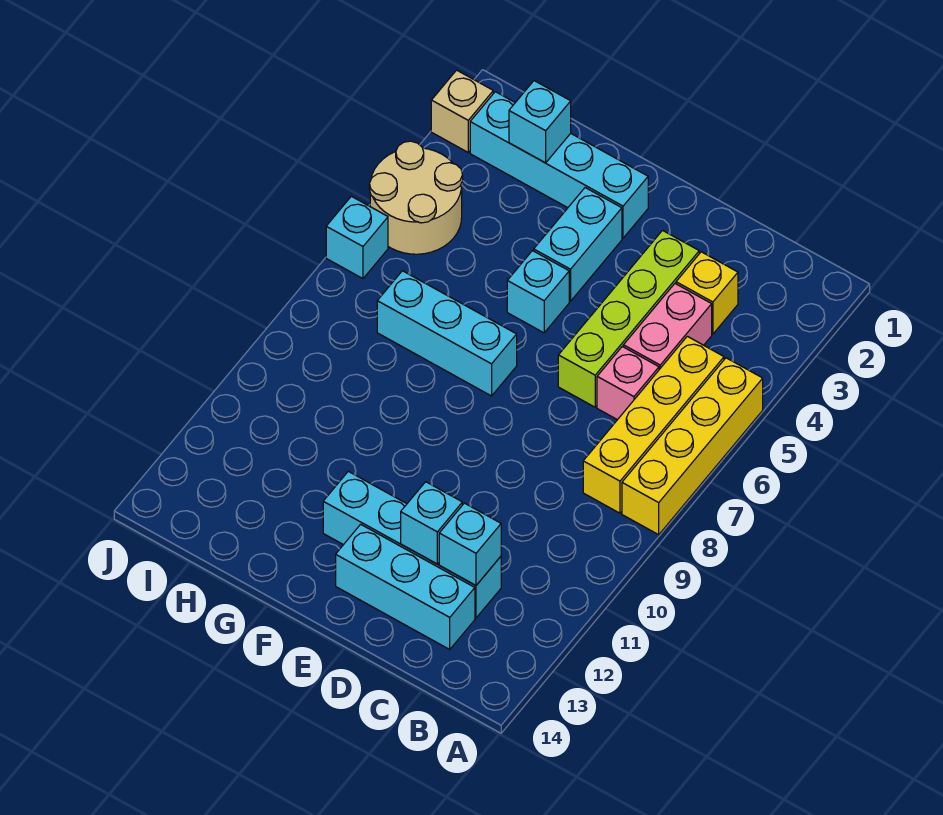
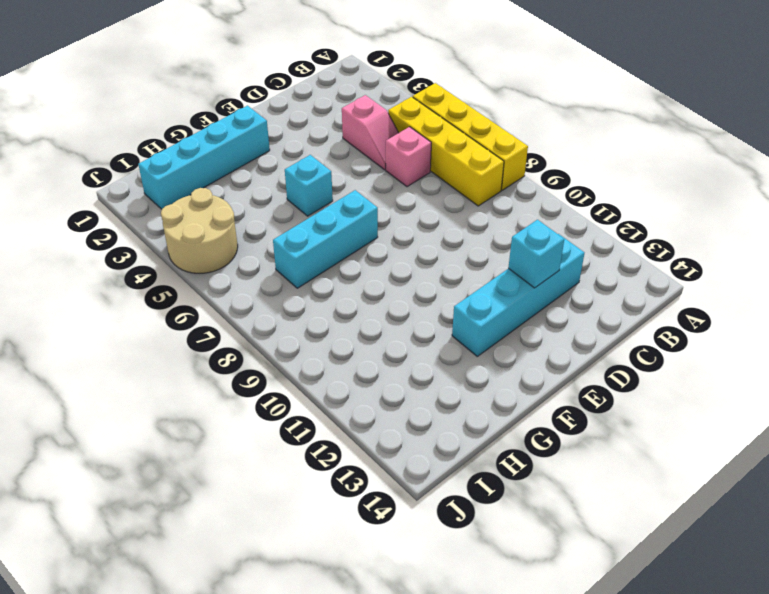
pink slope C4:C5 level 1 top 4 -> pink brick C4:C5 level 1
none -> yellow brick C3 level 1
none -> cyan brick C13:E13 level 1
none -> lime brick D3:D6 level 1

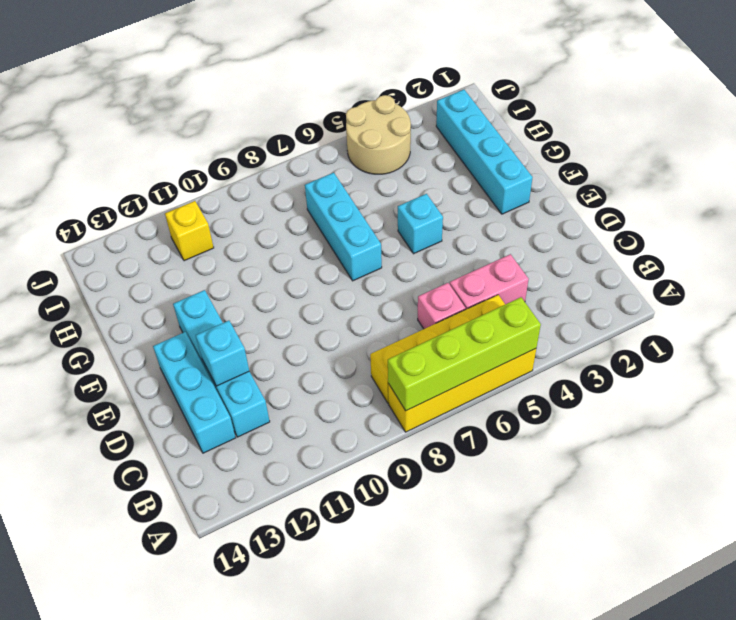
lime brick A5:A8 level 2 -> lime brick D3:D6 level 1
yellow brick I11 level 1 -> yellow brick C3 level 1
none -> cyan brick F3:F4 level 1
none -> tan brick J2 level 1
none -> cyan brick J6 level 1

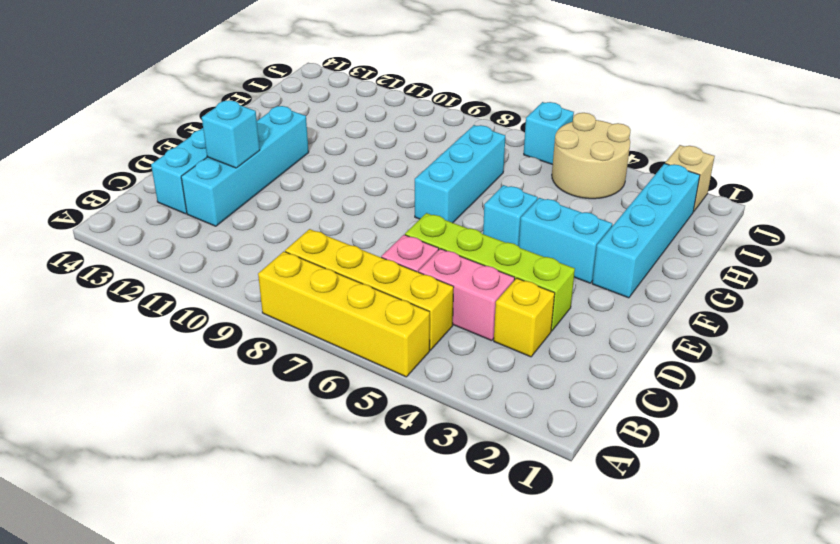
none -> cyan brick C12 level 2
none -> cyan brick H2 level 2

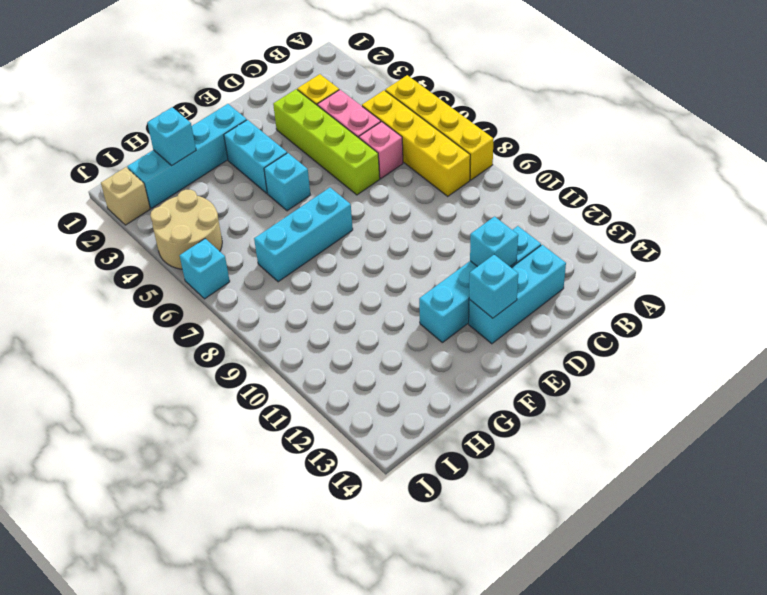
cyan brick E13 level 2 -> cyan brick C12 level 2

